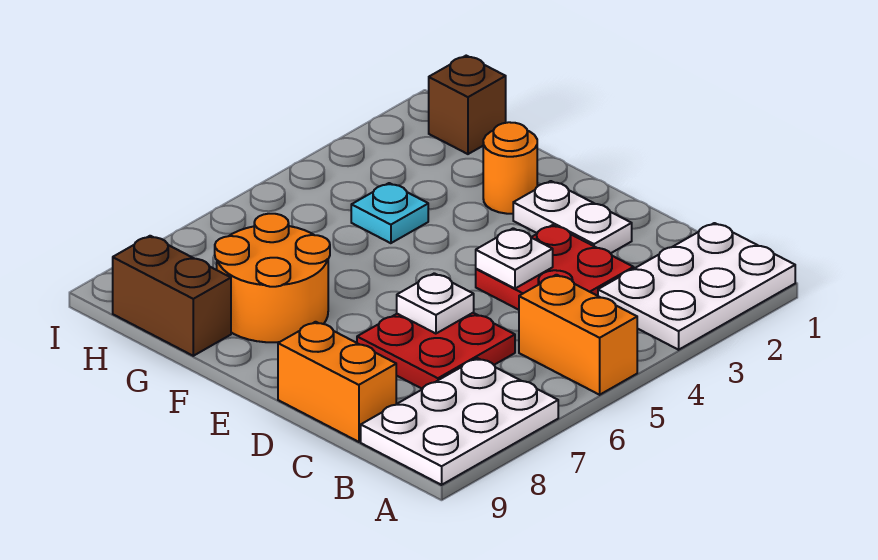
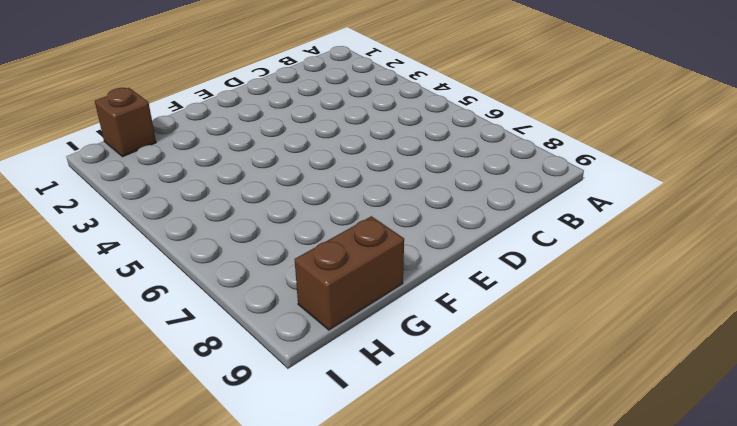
none -> white plate A1:B3 level 1
none -> orange brick A5:B5 level 1
none -> white plate A7:B9 level 1

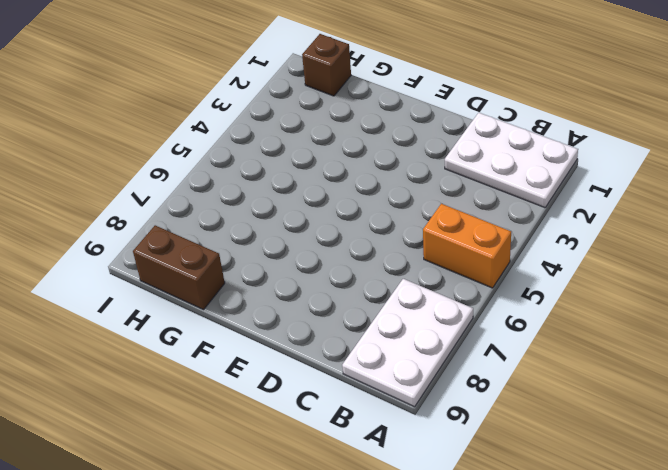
white plate A1:C2 level 1 -> white plate A1:B3 level 1
none -> red plate C3:D4 level 1
none -> red plate C6:D7 level 1
none -> orange brick C9:D9 level 1

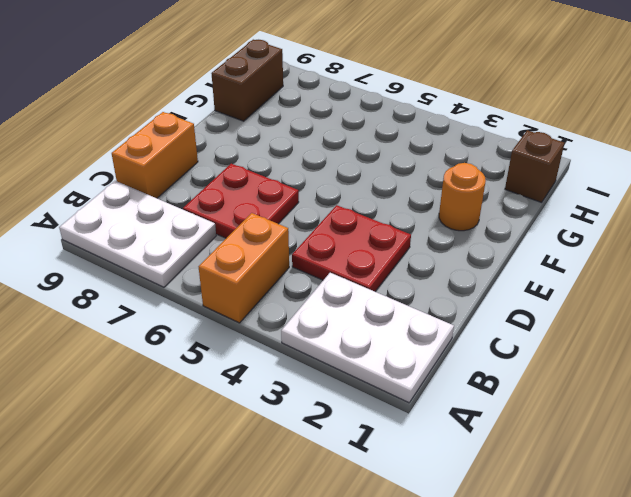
none -> white plate D2:E2 level 1
none -> orange round brick F7:G8 level 1
none -> cyan plate G4 level 1

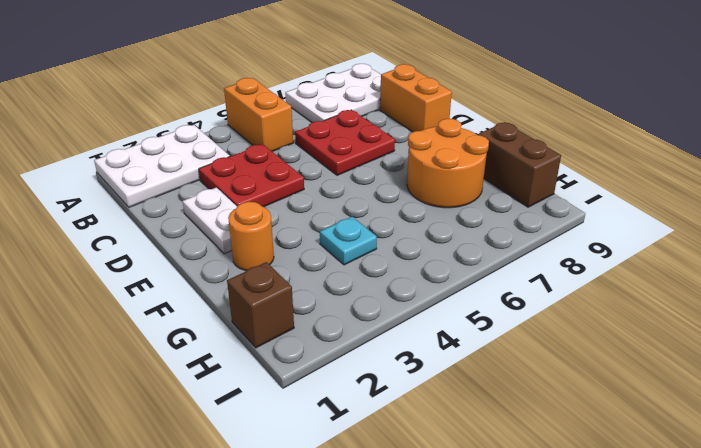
none -> white plate D4 level 2
none -> white plate D6 level 2

